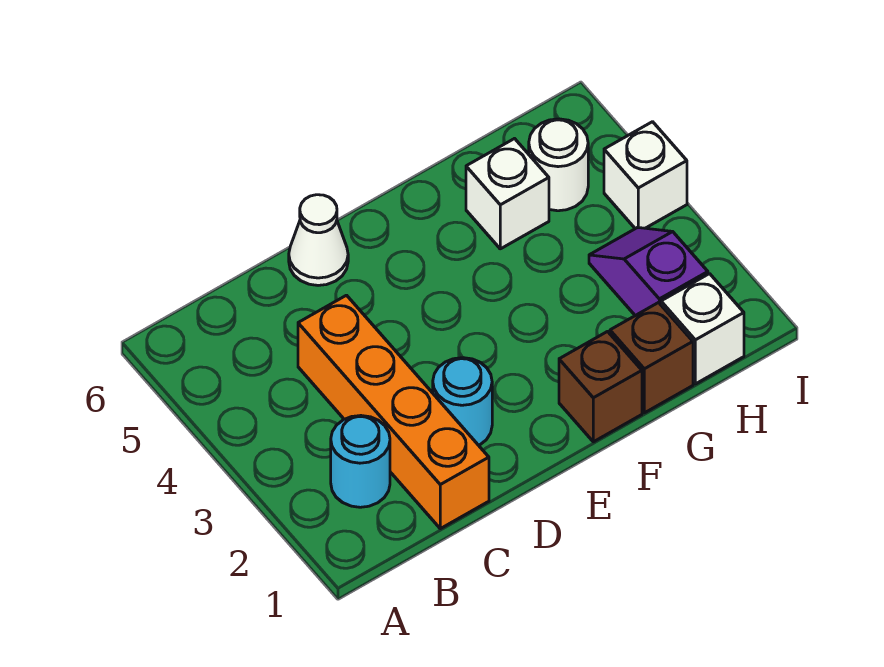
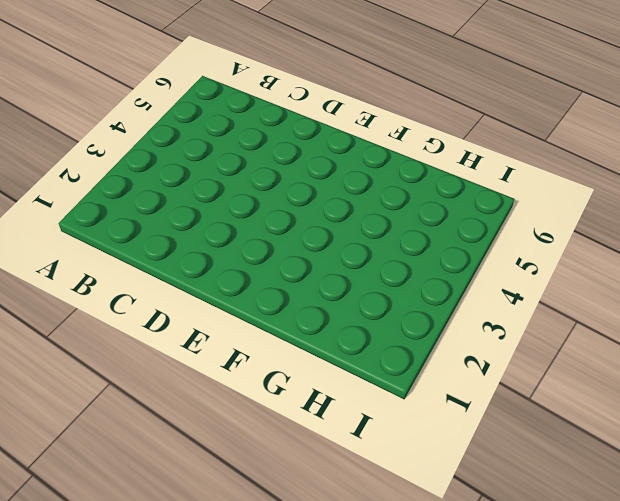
none -> cyan round brick B2 level 1
none -> orange brick C1:C4 level 1

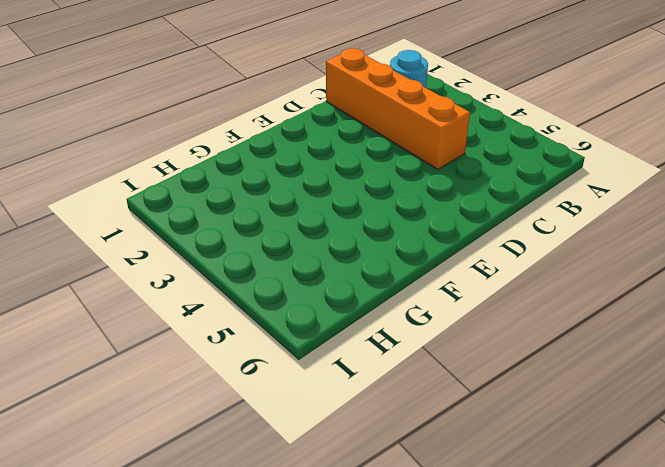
none -> cyan round brick D2 level 1
none -> white cone D6 level 1

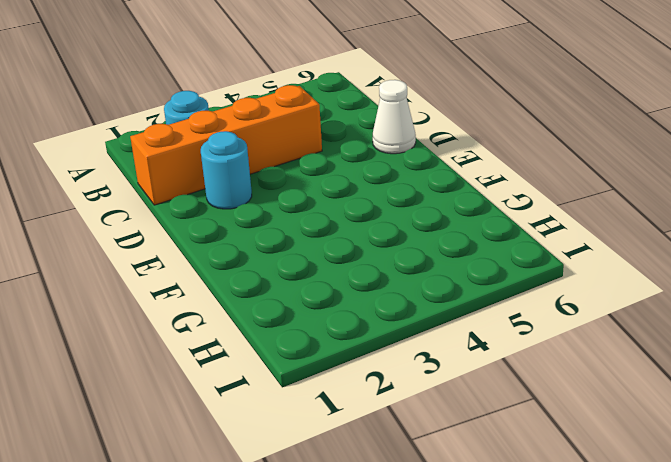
none -> brown brick F1 level 1
none -> brown brick G1 level 1

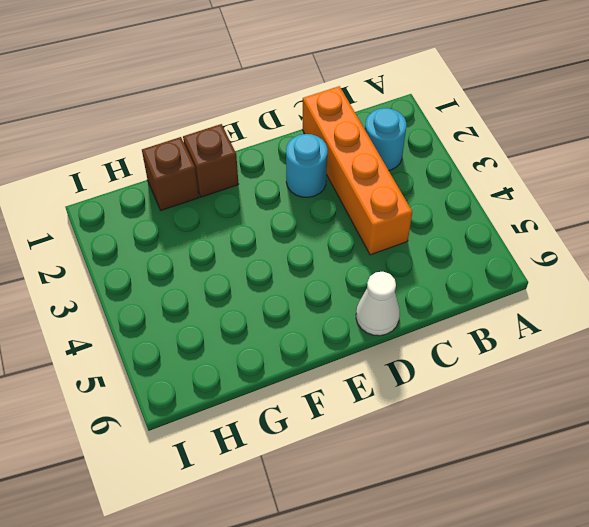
none -> white brick G5 level 1
none -> white brick H1 level 1

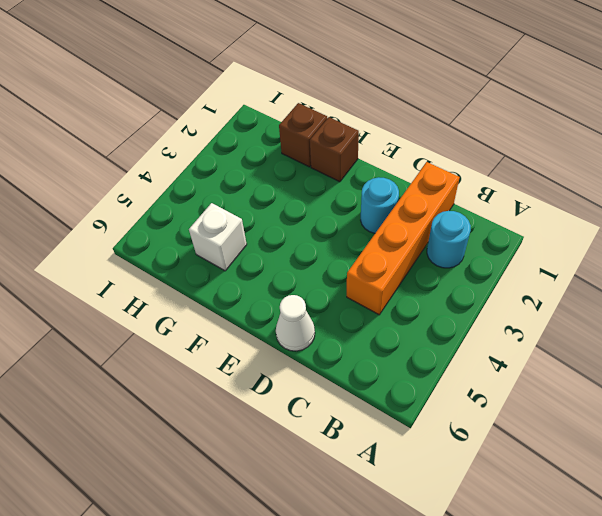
none -> white brick H1 level 1
none -> purple slope H2:H3 level 1 top 2

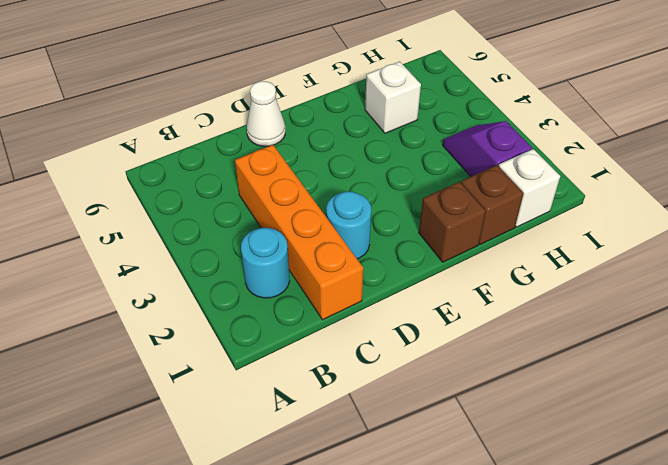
none -> white round brick H5 level 1
none -> white brick I4 level 1

